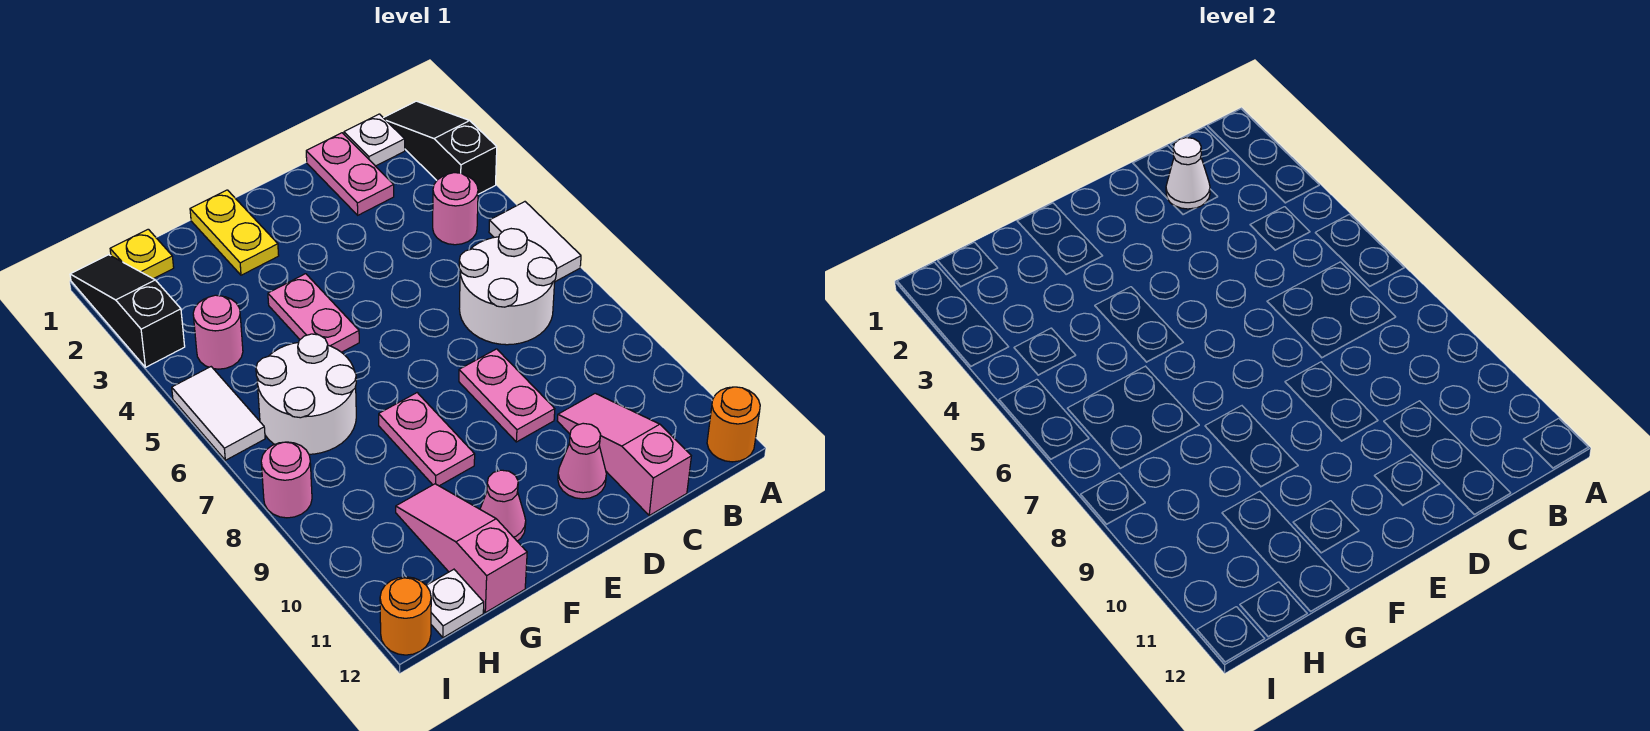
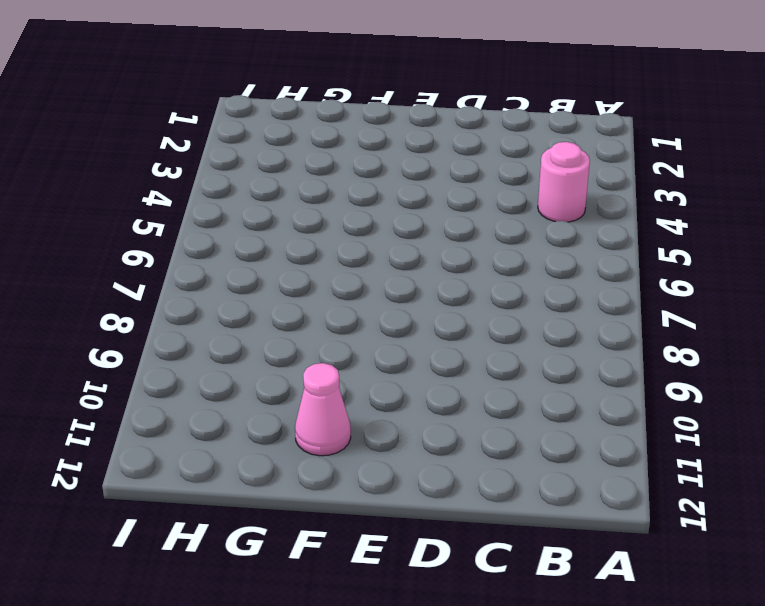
none -> black slope A1:A3 level 1 top 3
none -> white tile A5:A6 level 1
none -> orange round brick A12 level 1

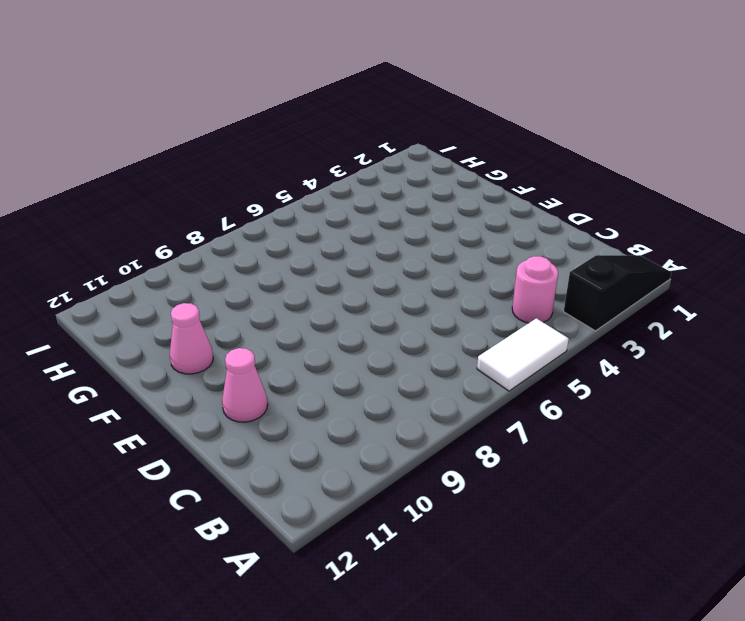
none -> orange round brick A12 level 1
none -> white plate B1 level 1
none -> white round brick B6:C7 level 1

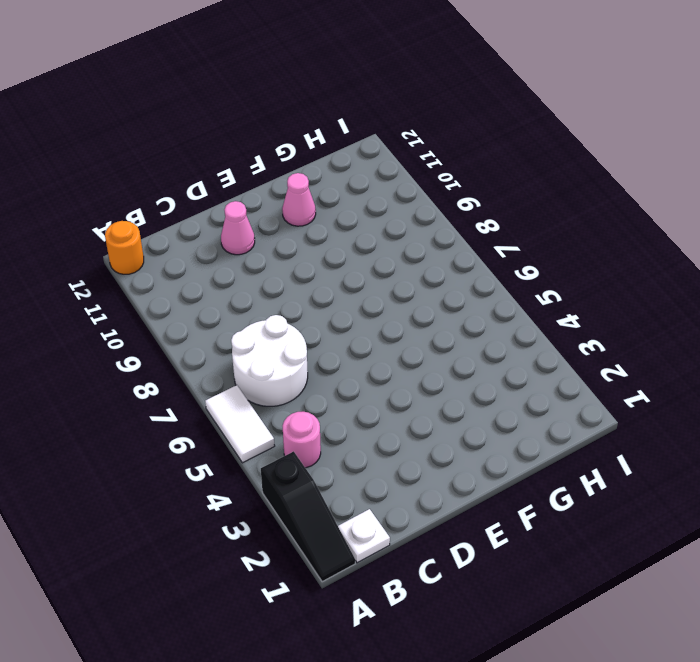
none -> pink plate C1:C2 level 1
none -> pink slope C10:C12 level 1 top 12
none -> pink plate D8:D9 level 1

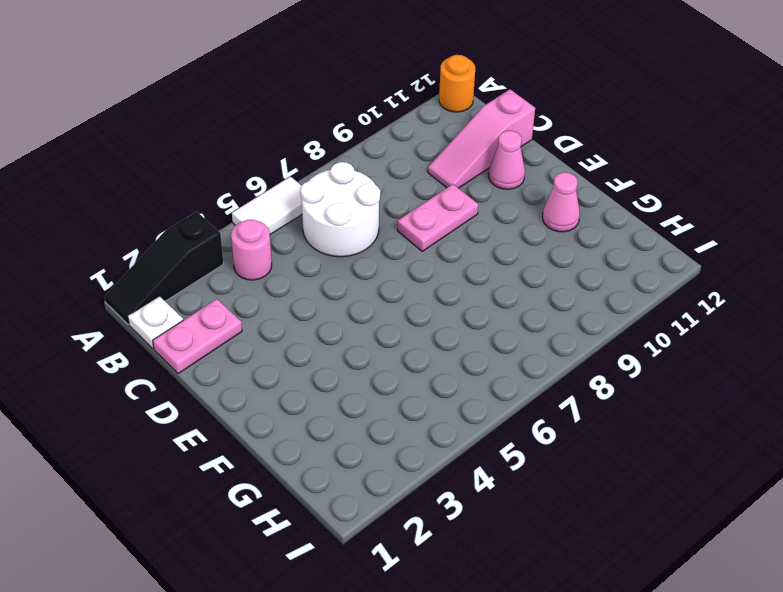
none -> yellow plate F1:F2 level 1
none -> pink plate F4:F5 level 1
none -> pink plate F8:F9 level 1

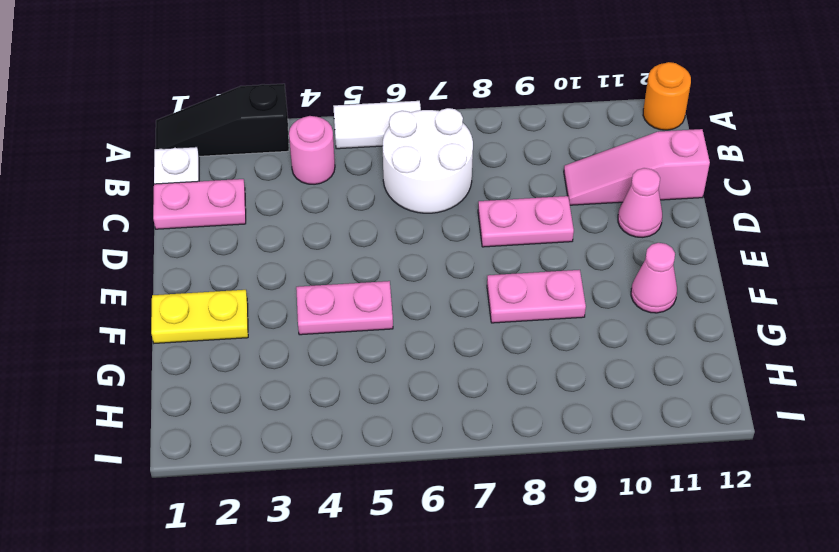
none -> white round brick G6:H7 level 1
none -> pink slope G10:G12 level 1 top 12
none -> yellow plate H1 level 1

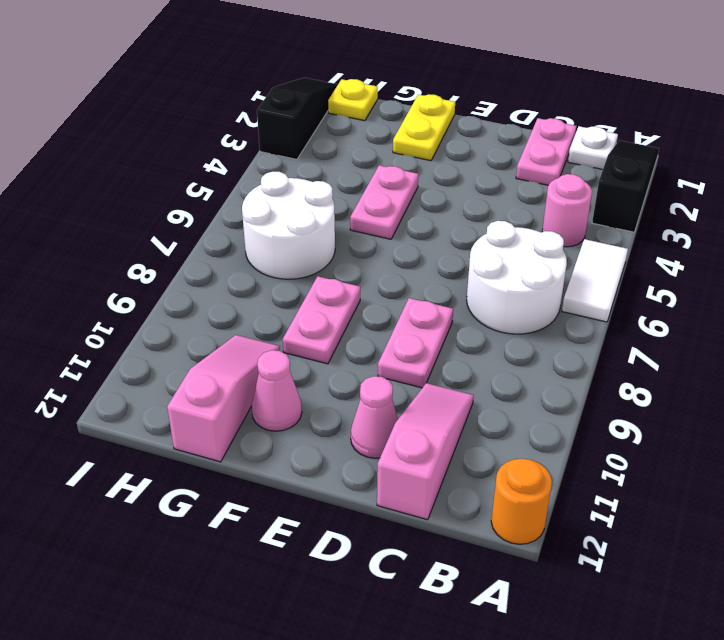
none -> pink round brick H4 level 1
none -> white plate H12 level 1
none -> white tile I5:I6 level 1

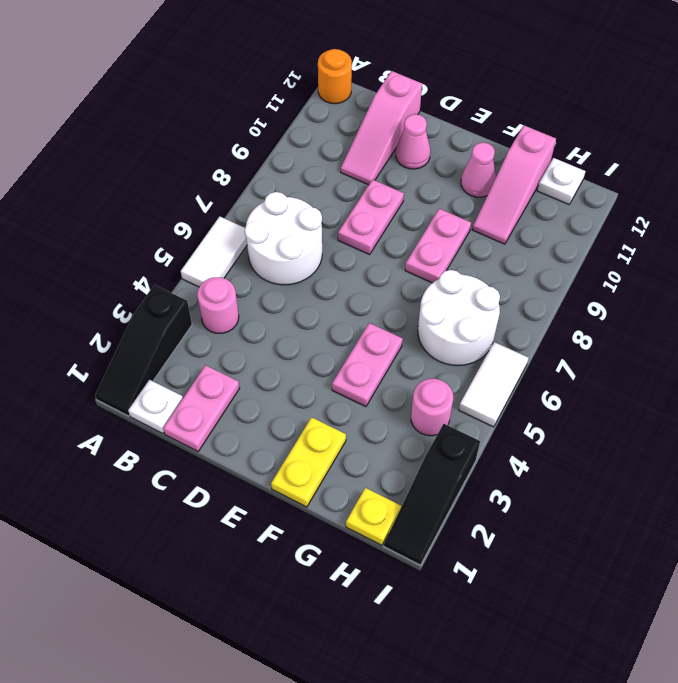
none -> pink round brick I8 level 1
none -> orange round brick I12 level 1
none -> white cone C2 level 2

